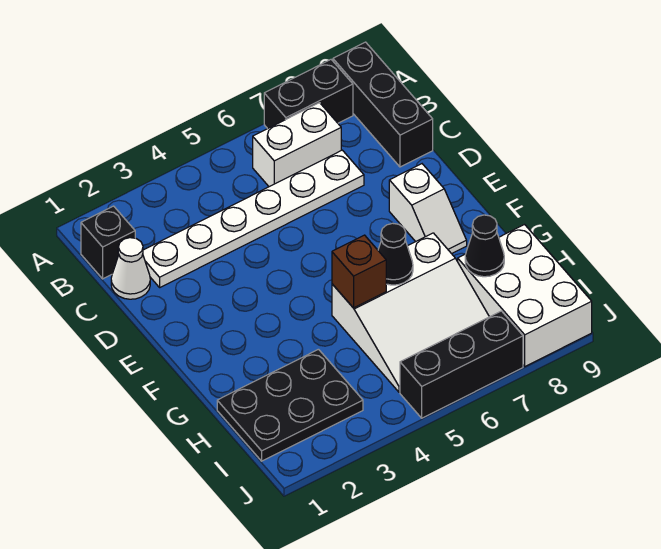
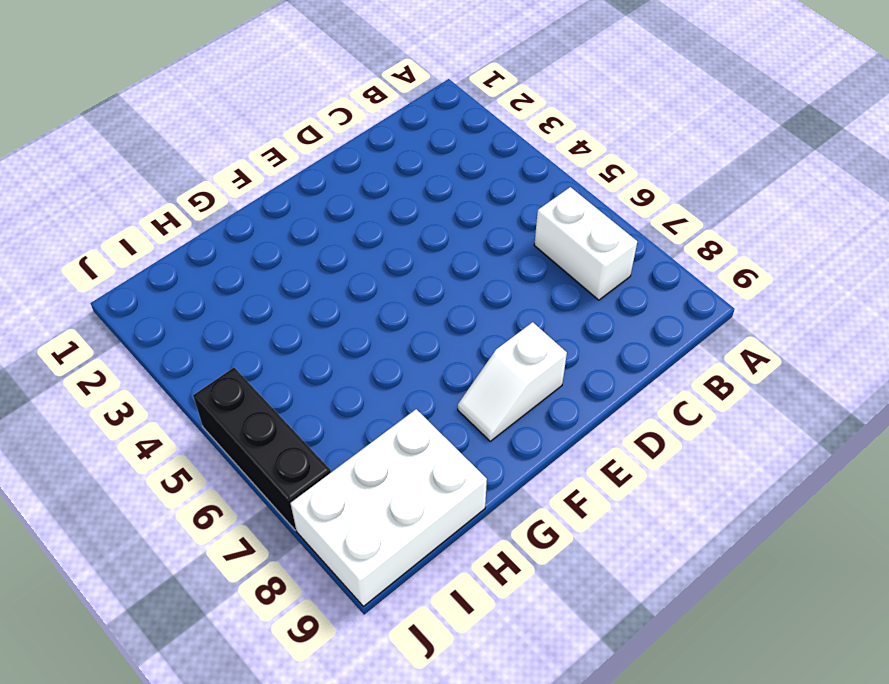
none -> black brick A7:A8 level 1
none -> black brick A9:C9 level 1
none -> black brick B1 level 1

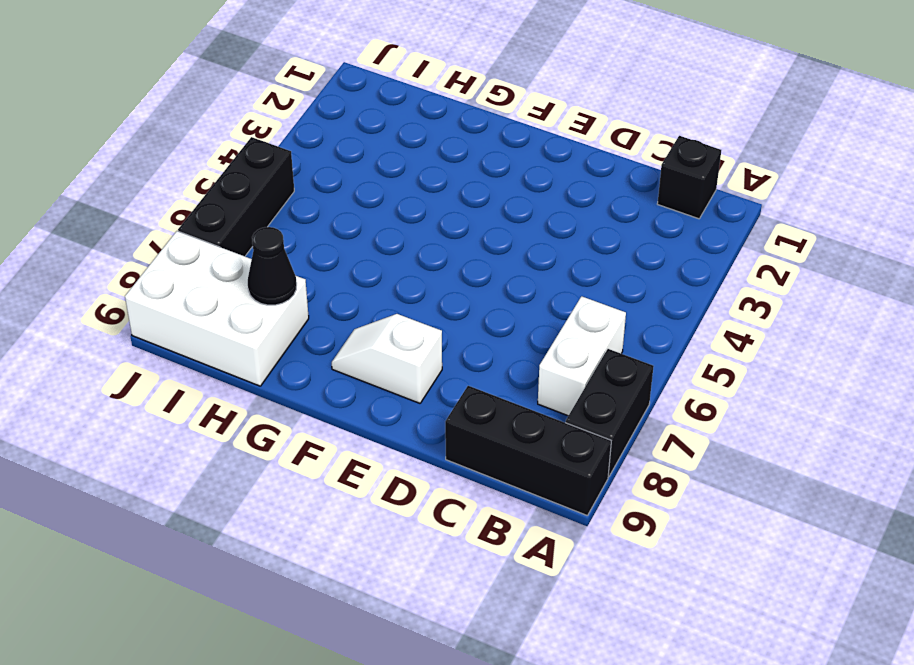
none -> white cone C1 level 1
none -> white plate C2:C7 level 1
none -> white slope G5:I7 level 1 top G

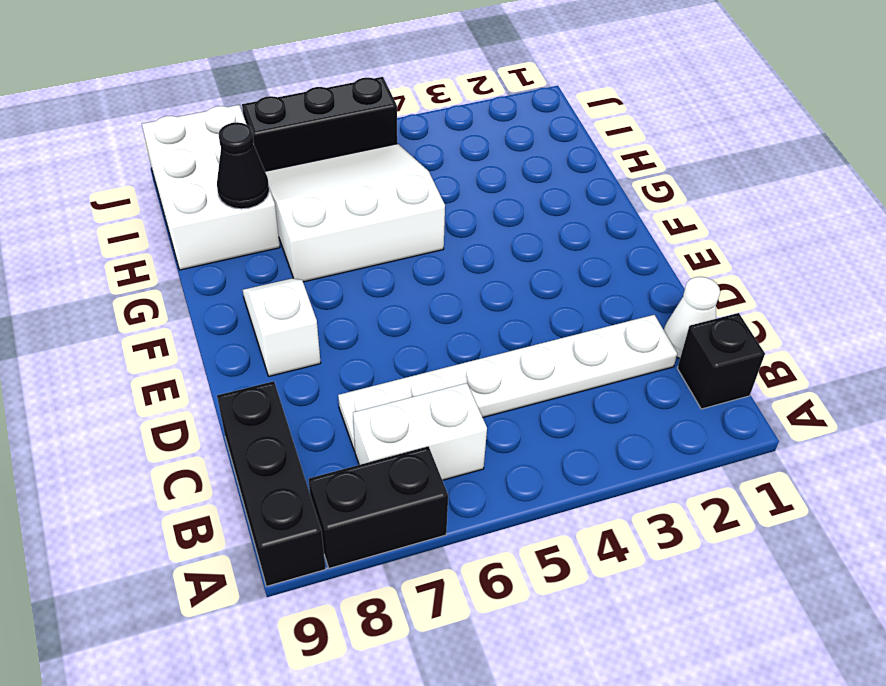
none -> black plate H1:I3 level 1
none -> brown brick G5 level 2
none -> black cone G6 level 2

